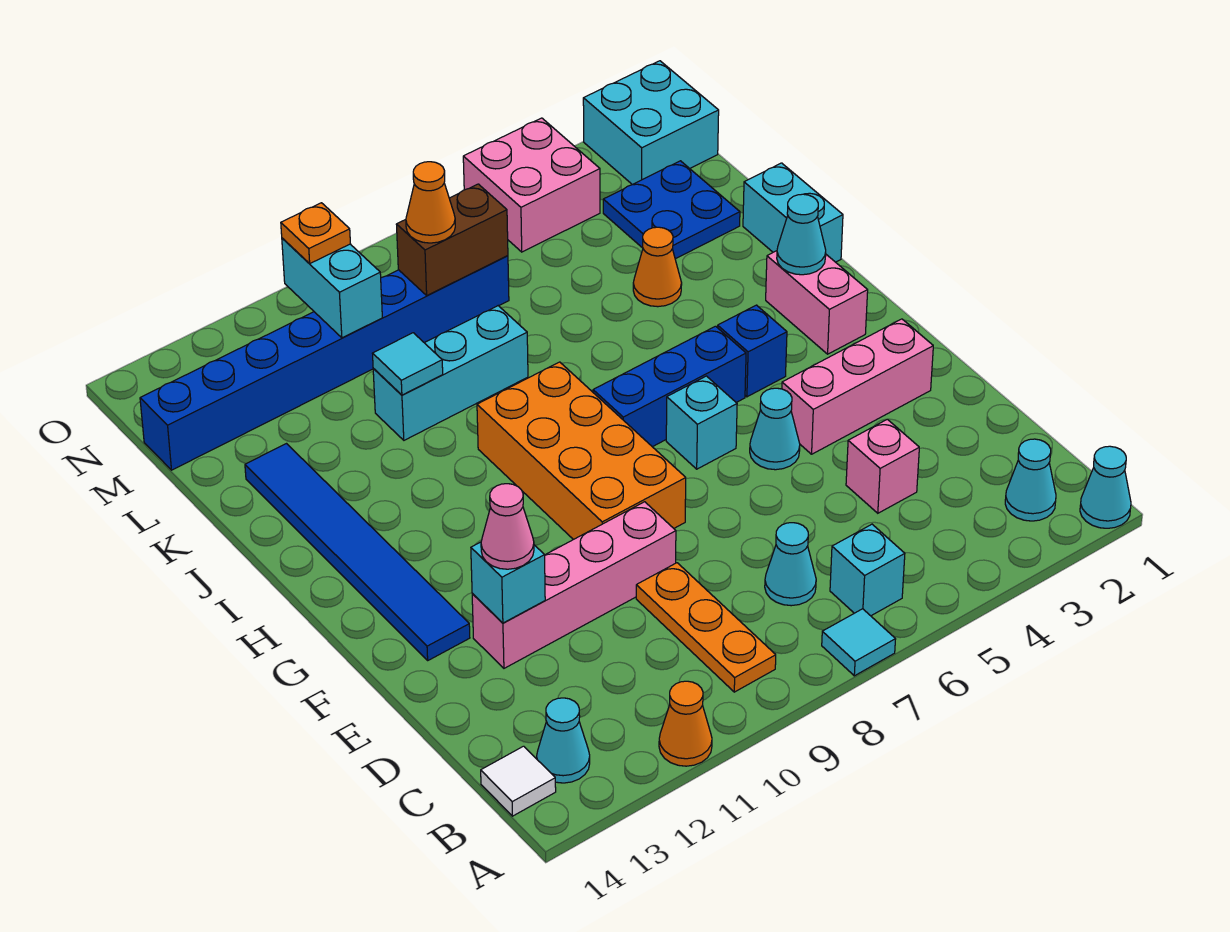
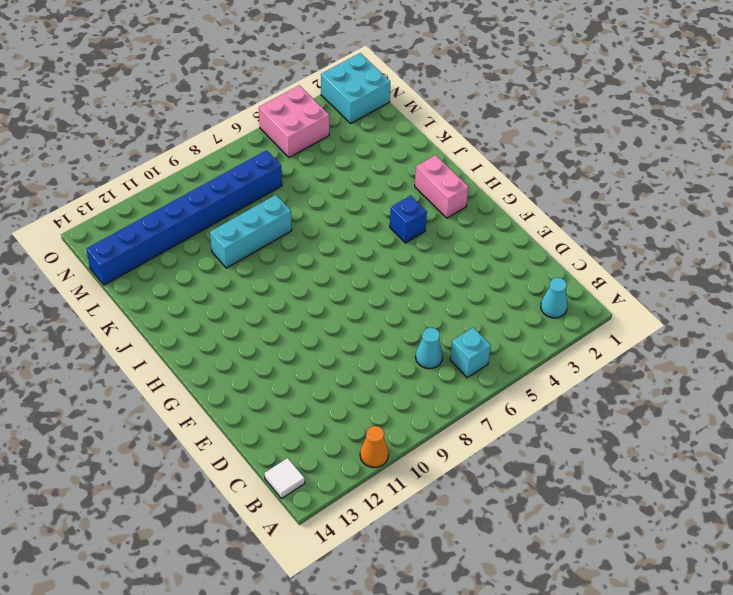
none -> cyan cone A1 level 1
none -> cyan tile A7 level 1
none -> orange plate B9:D9 level 1
none -> cyan cone B13 level 1

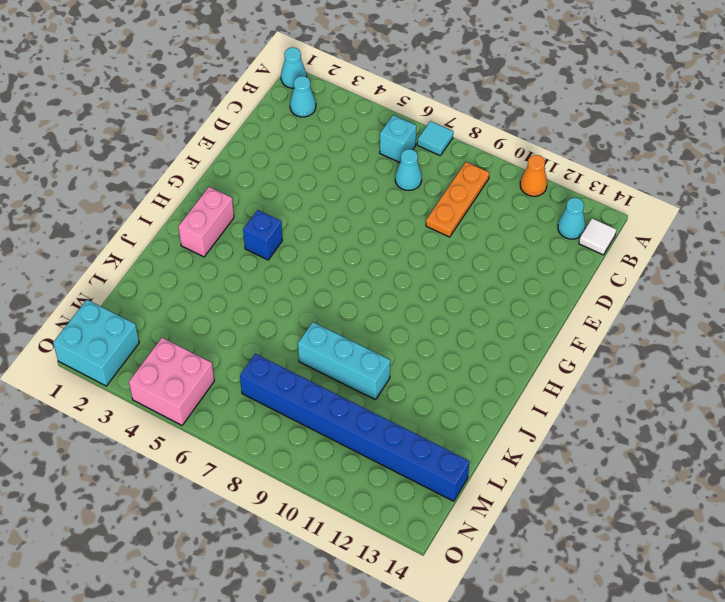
none -> pink brick D4 level 1
none -> pink brick E9:E12 level 1
none -> pink brick F2:F4 level 1
none -> cyan cone F5 level 1

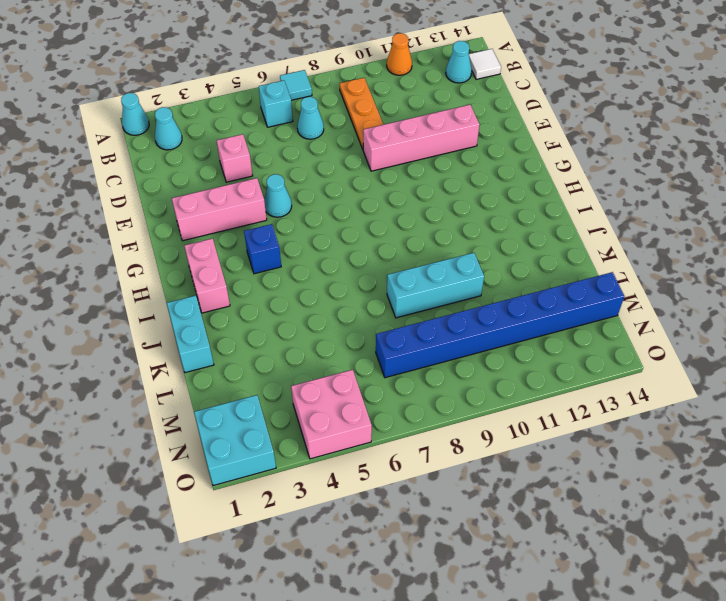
none -> orange brick F8:I9 level 1
none -> blue tile F13:K13 level 1
none -> cyan brick G6 level 1
none -> blue brick H5:H7 level 1

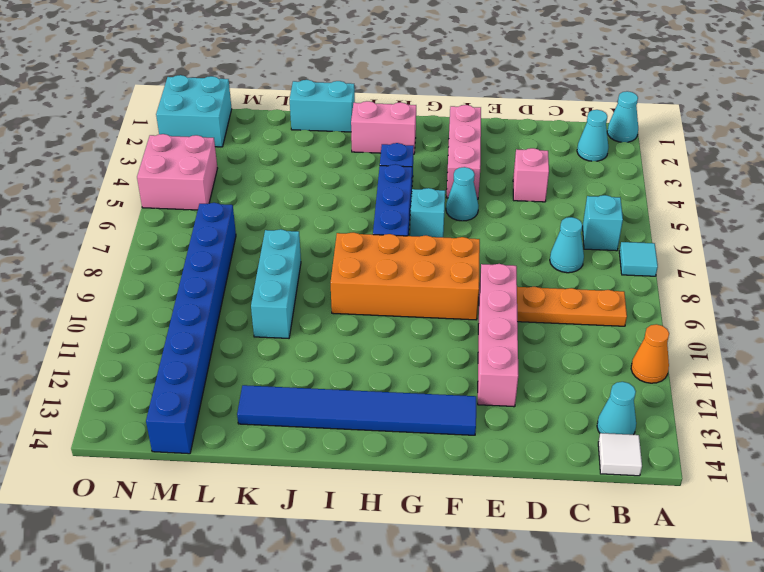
none -> orange cone K4 level 1
none -> blue plate L2:M3 level 1
none -> cyan brick E12 level 2
none -> cyan cone I2 level 2

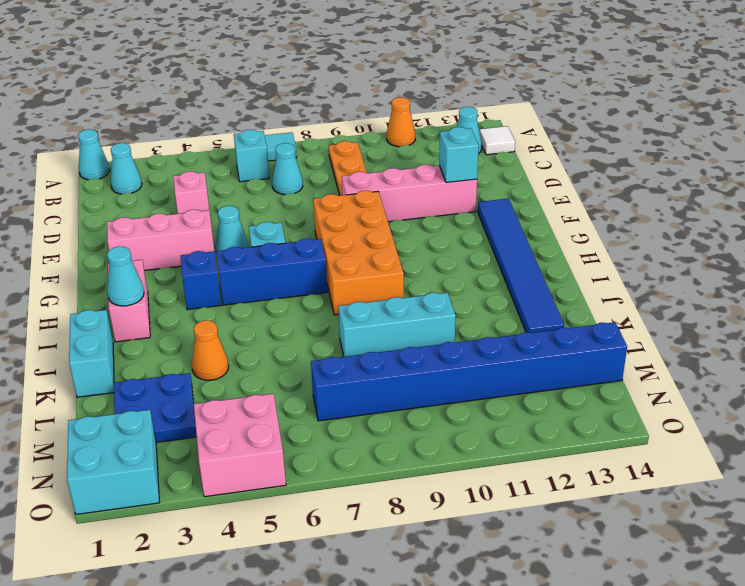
none -> cyan tile K10 level 2
none -> brown brick M7:M8 level 2
none -> cyan brick M10:N10 level 2
none -> pink cone E12 level 3

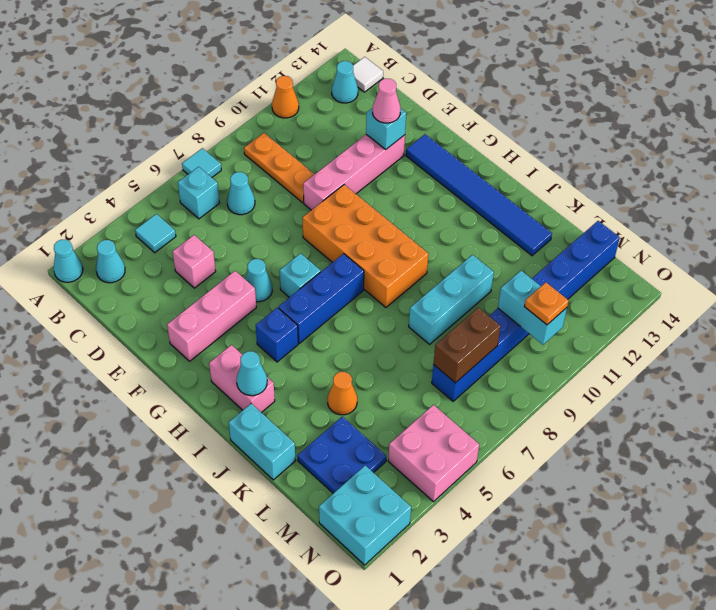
cyan tile B4 level 1 -> cyan tile K10 level 2
none -> orange cone M8 level 3

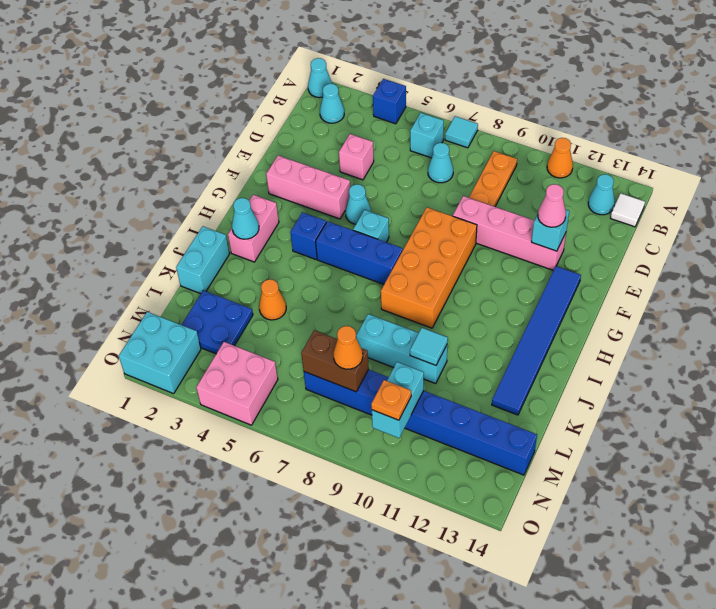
blue brick A4 level 1 -> none

